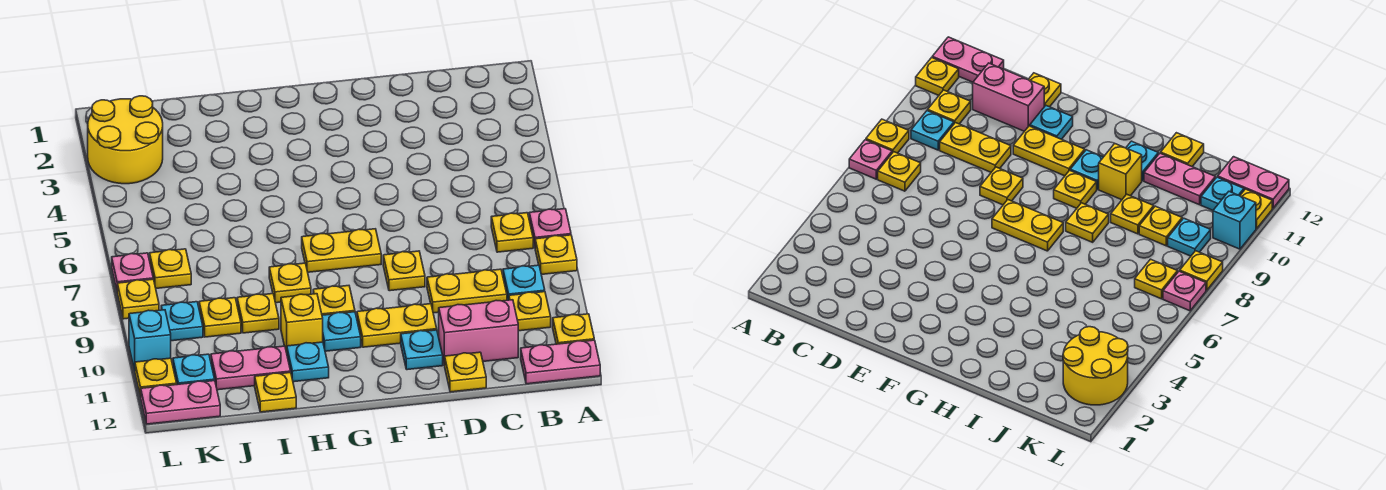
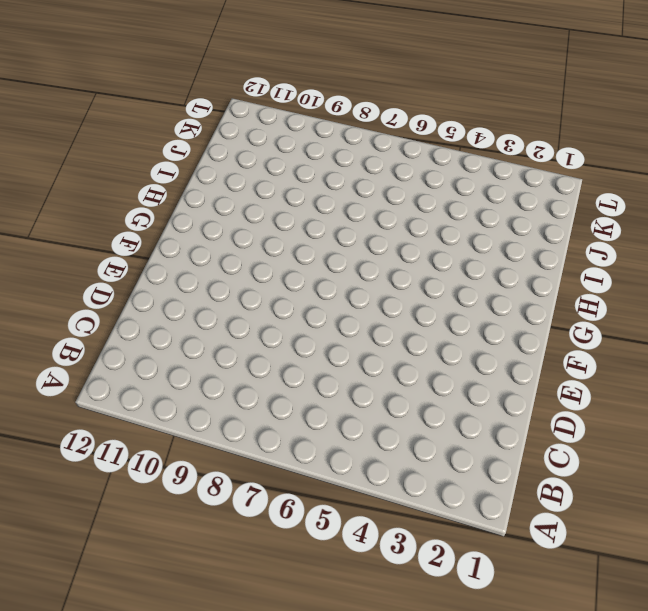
none -> pink plate A7 level 1
none -> yellow plate A8 level 1
none -> yellow plate A11 level 1
none -> pink plate A12:B12 level 1

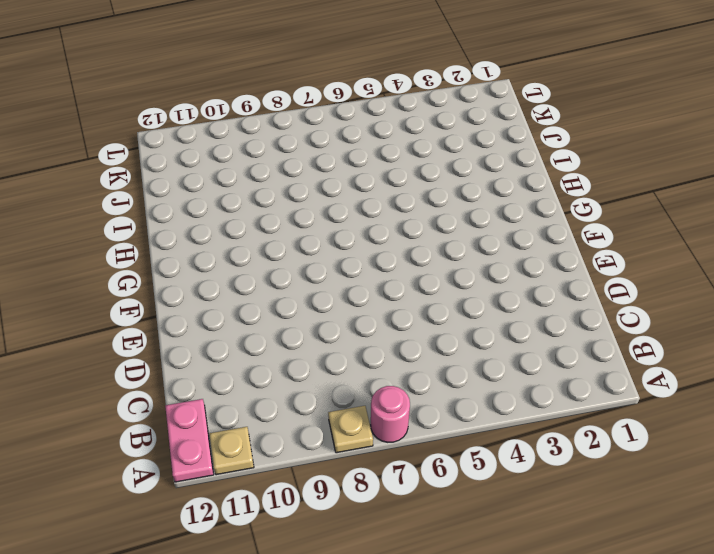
pink round brick A7 level 1 -> pink plate A7 level 1
tan plate A8 level 1 -> yellow plate A8 level 1
tan plate A11 level 1 -> yellow plate A11 level 1
none -> yellow plate B7 level 1
none -> cyan plate B9 level 1
none -> yellow plate B10 level 1
none -> yellow plate C9:D9 level 1

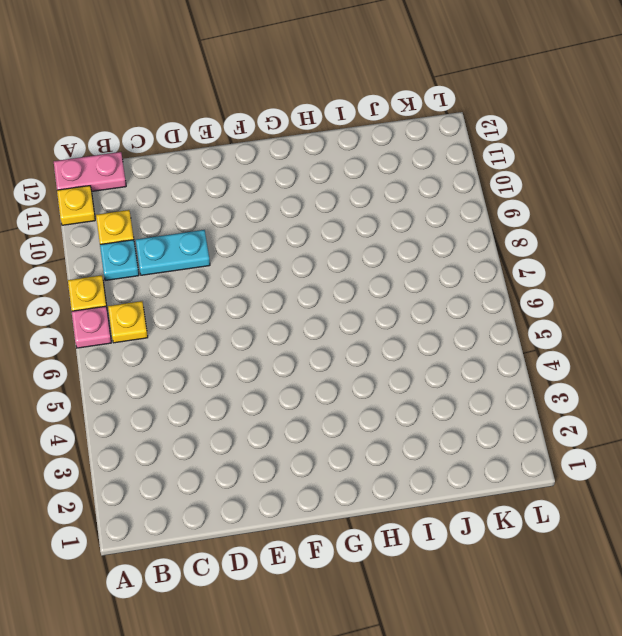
cyan plate C9:D9 level 1 -> yellow plate C9:D9 level 1
none -> pink brick C11:D11 level 1
none -> yellow plate D12 level 1
none -> yellow plate E8 level 1
none -> yellow plate E10:F10 level 1

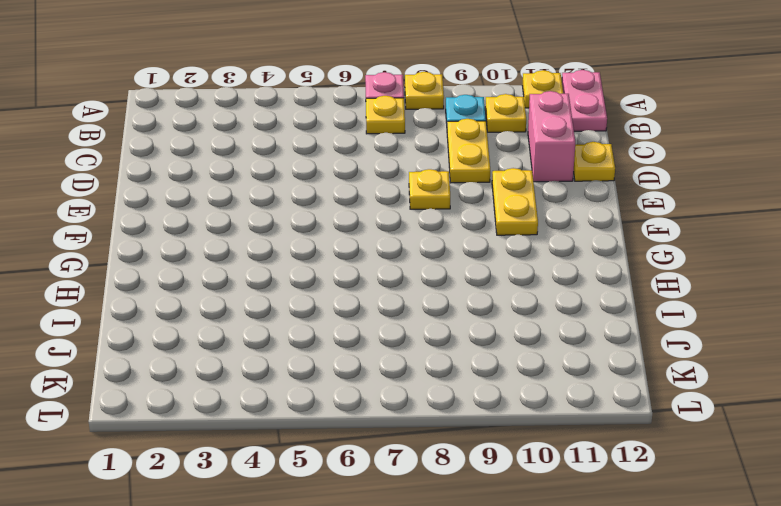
none -> cyan plate E11 level 1
none -> yellow plate F7:G7 level 1
none -> yellow plate G9 level 1
none -> cyan plate G10 level 1

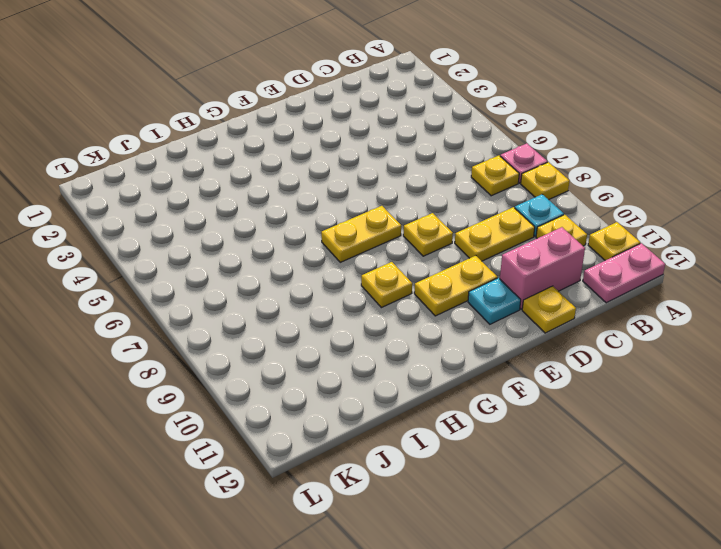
none -> cyan plate G10 level 1
none -> yellow plate H8 level 1
none -> yellow brick H10 level 1
none -> cyan plate H11 level 1

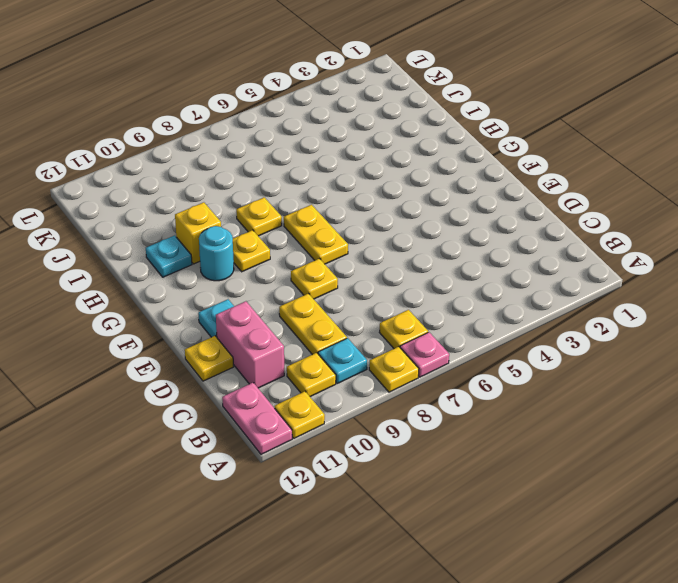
cyan round brick G10 level 1 -> cyan plate G10 level 1
none -> yellow plate E10:F10 level 1
none -> yellow plate I9 level 1
none -> pink plate I11:J11 level 1
none -> yellow plate I12 level 1

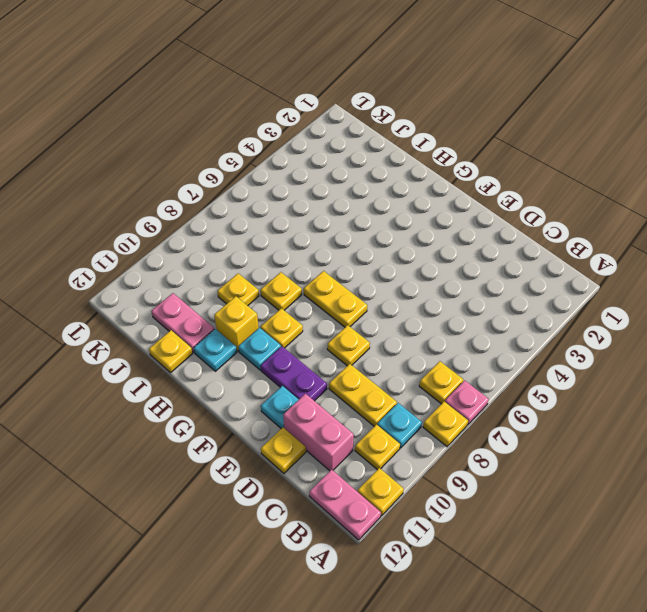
purple plate E10:F10 level 1 -> yellow plate E10:F10 level 1
none -> yellow plate J9 level 1
none -> yellow round brick K2:L3 level 1
none -> yellow plate K7 level 1
none -> cyan plate K9 level 1

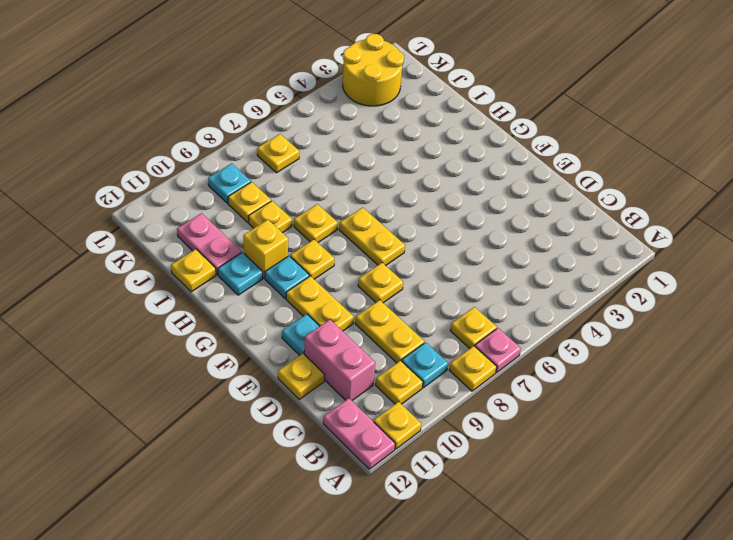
none -> cyan plate K11 level 1
none -> pink plate K12:L12 level 1
none -> pink plate L7 level 1
none -> yellow plate L8 level 1

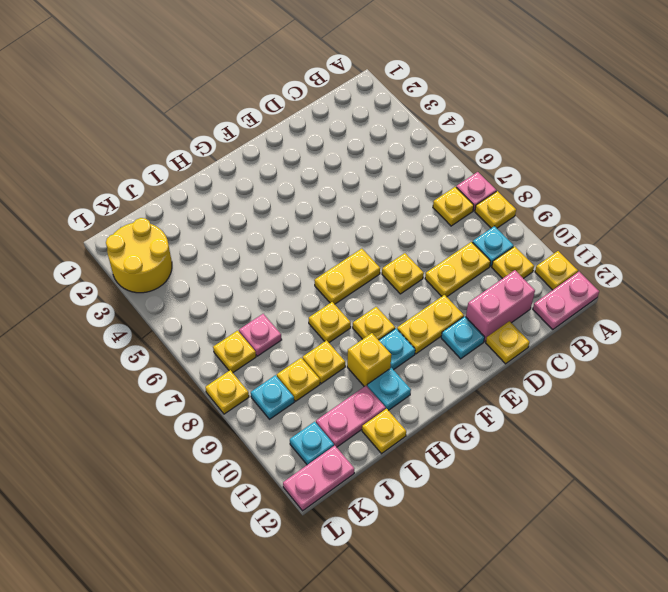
pink plate J7 level 1 -> pink plate L7 level 1
none -> cyan brick L10 level 1
none -> yellow plate L11 level 1

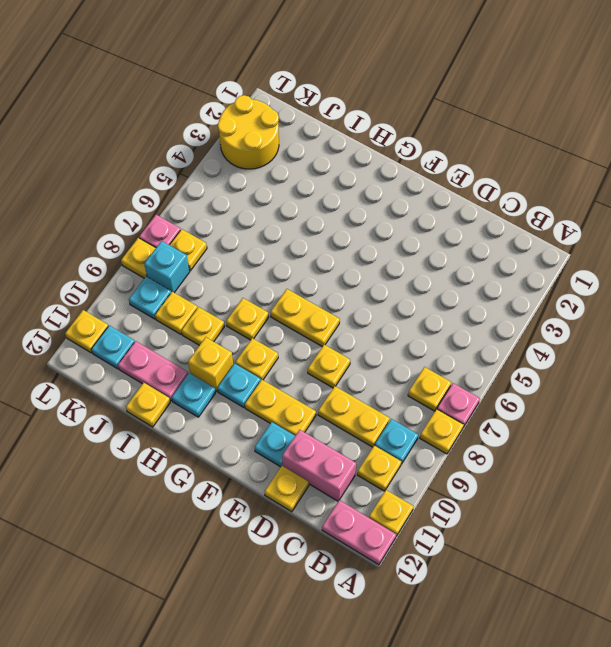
cyan brick K8 level 1 -> cyan brick L10 level 1
none -> pink plate K12:L12 level 1

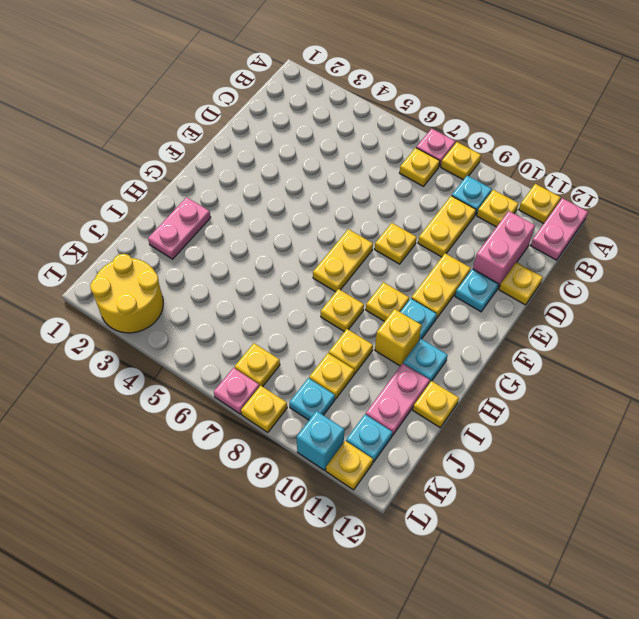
pink plate H2:I2 level 1 -> pink plate K12:L12 level 1

